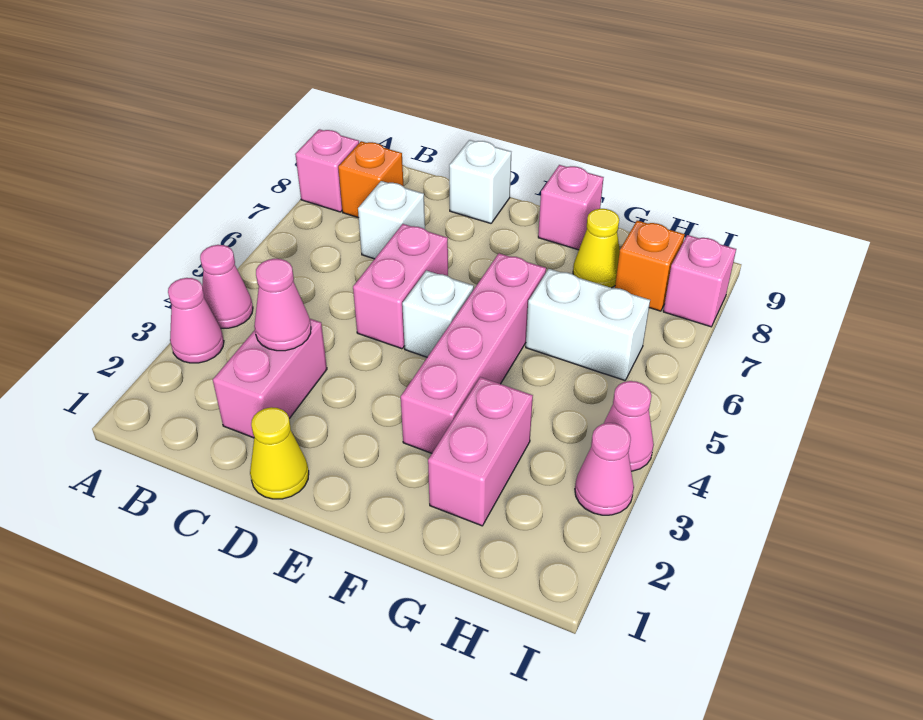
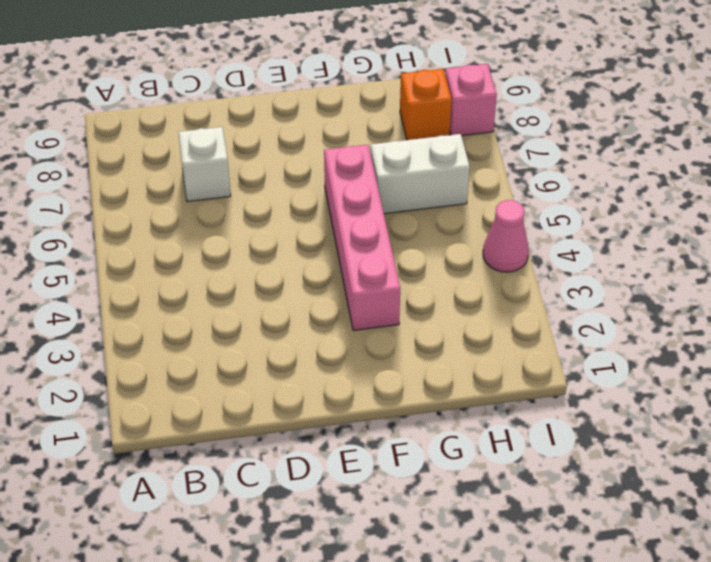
none -> pink cone A3 level 1
none -> pink cone A4 level 1
none -> pink brick A8 level 1

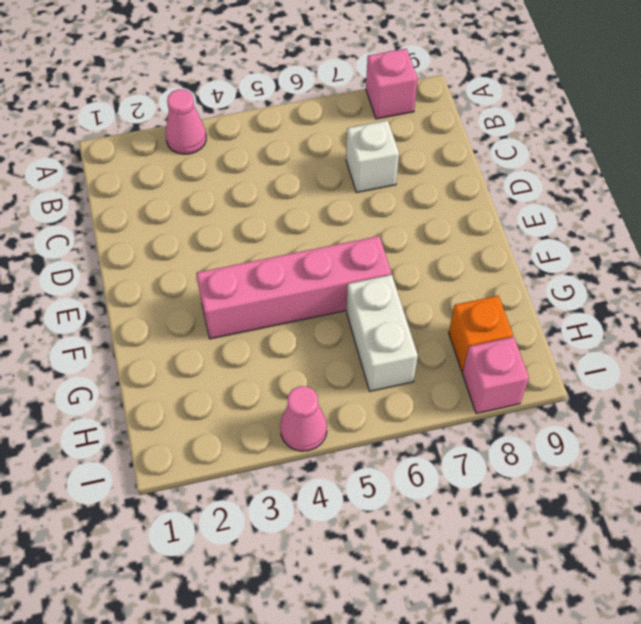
none -> pink cone A4 level 1
none -> orange brick B8 level 1
none -> pink brick C2:C3 level 1

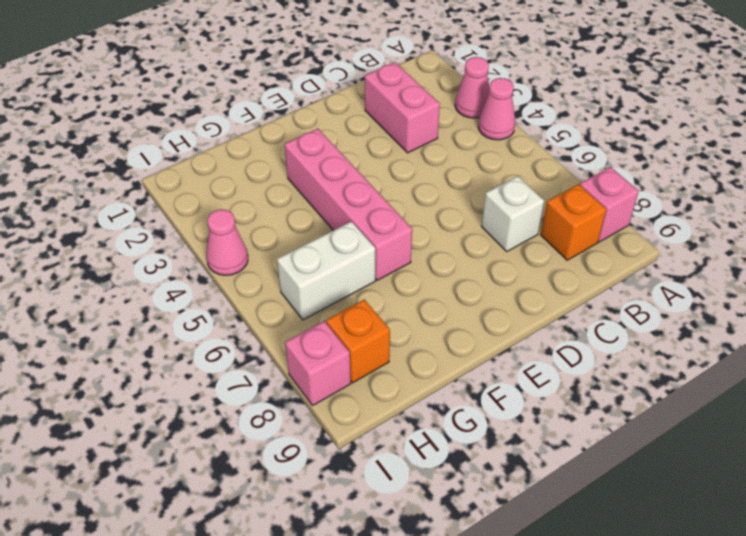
none -> yellow cone D1 level 1
none -> pink brick D5:D6 level 1
none -> white brick D9 level 1

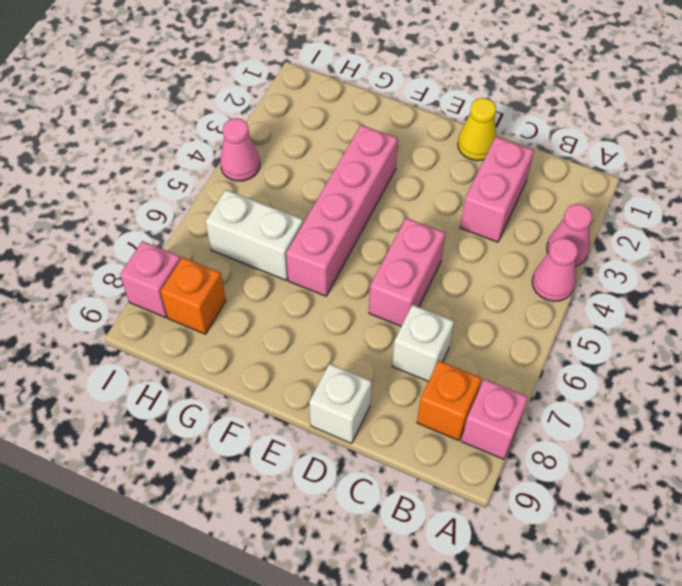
none -> white brick E5 level 1
none -> pink brick F9 level 1
none -> pink brick G2:G3 level 1

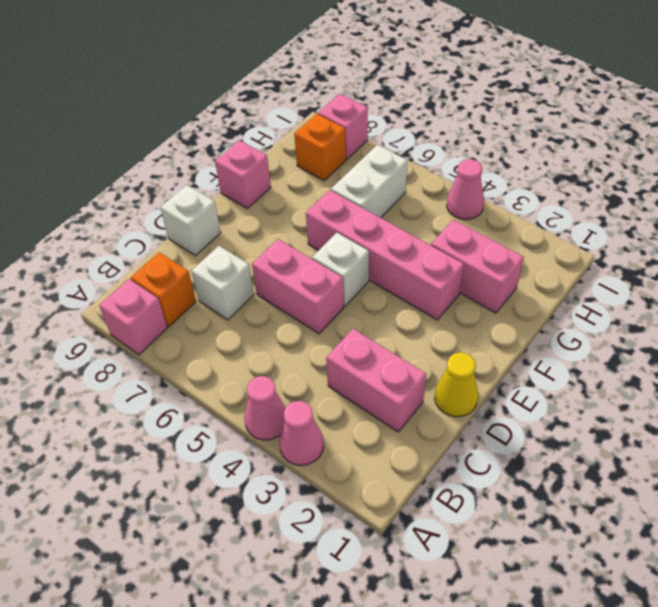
none -> yellow cone G8 level 1
none -> pink cone I3 level 1
none -> pink cone C3 level 2

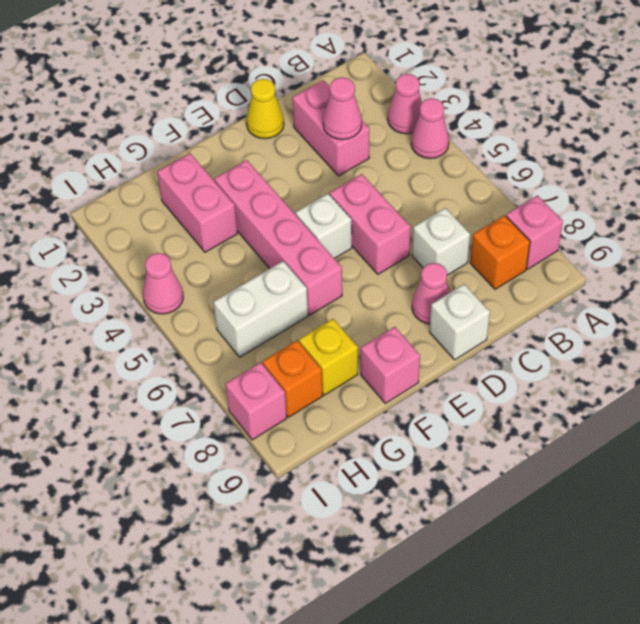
pink cone D8 level 1 -> pink cone I3 level 1
yellow brick G8 level 1 -> yellow cone G8 level 1

